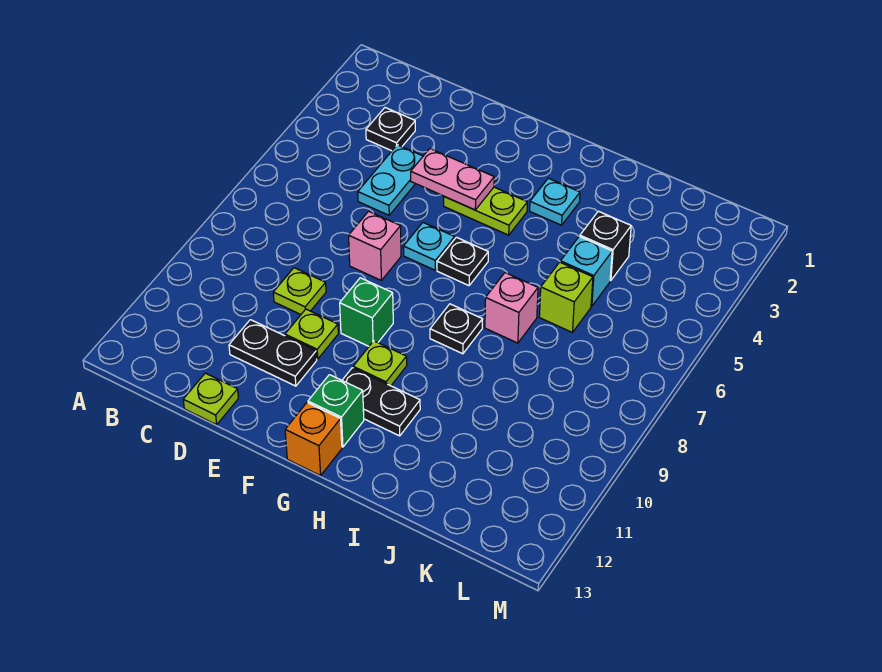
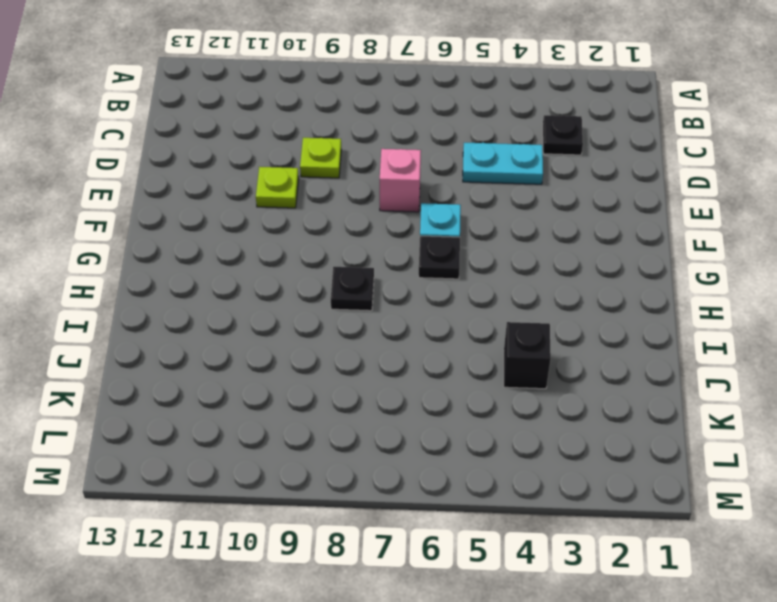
none -> black plate D11:E11 level 1
none -> lime plate D13 level 1
none -> lime plate F4:G4 level 1

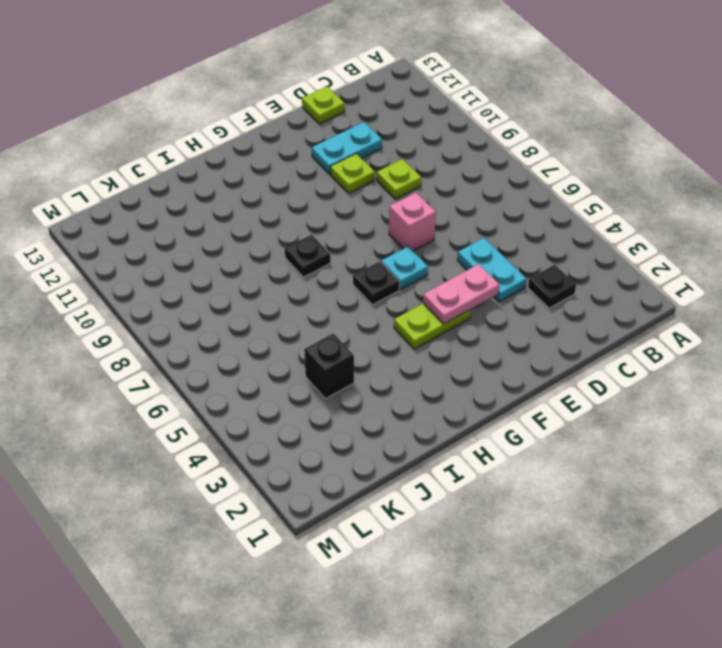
cyan plate D11:E11 level 1 -> black plate D11:E11 level 1
none -> green brick F9 level 1
none -> lime plate G10 level 1
none -> black plate G11:H11 level 1

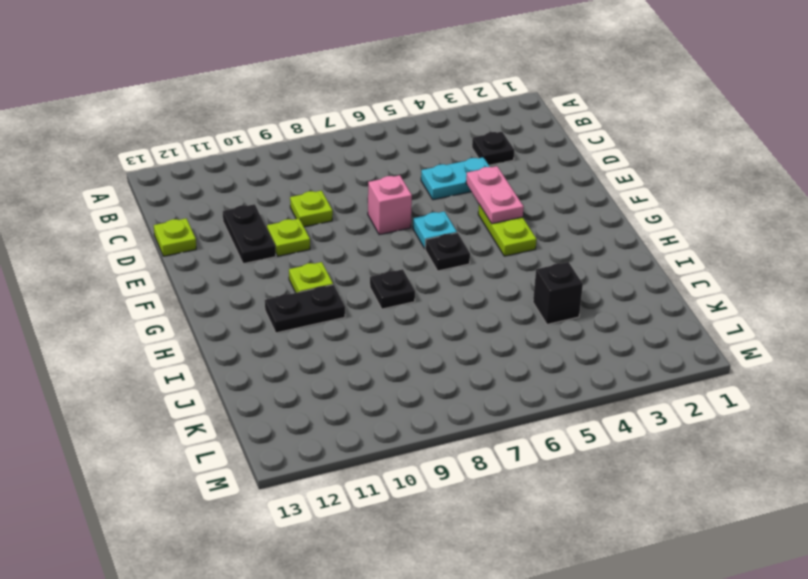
black plate H10:H11 level 1 -> black plate G11:H11 level 1
none -> green brick F9 level 1
none -> green brick G12 level 1
none -> orange brick G13 level 1

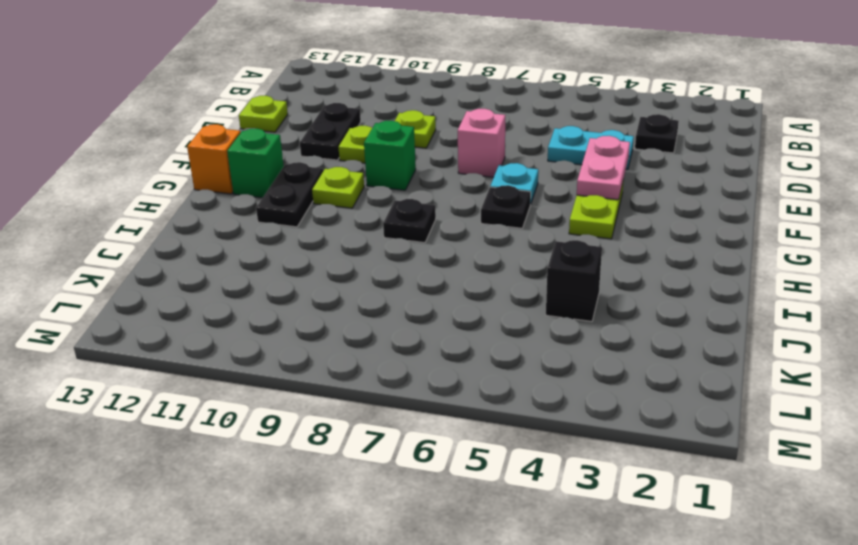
none -> cyan plate H3 level 1
none -> pink brick I7 level 1
none -> cyan brick J5 level 1

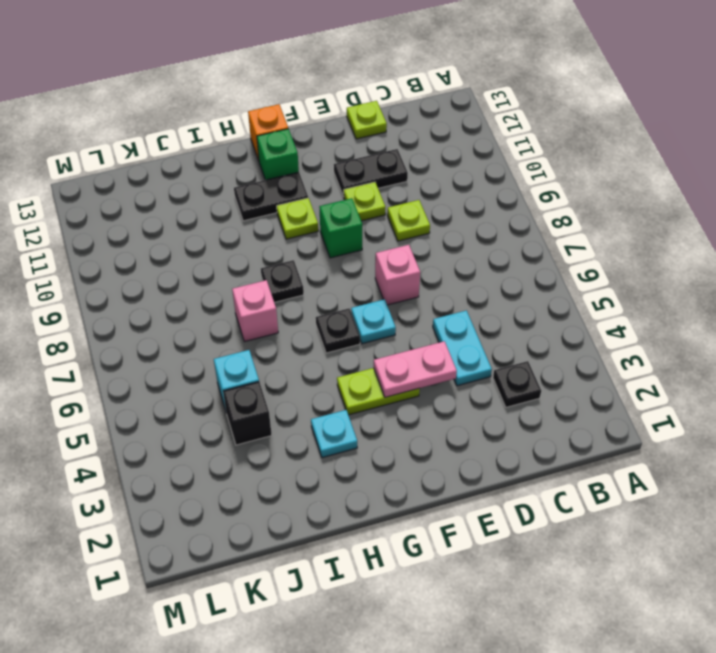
none -> lime brick J6 level 1

